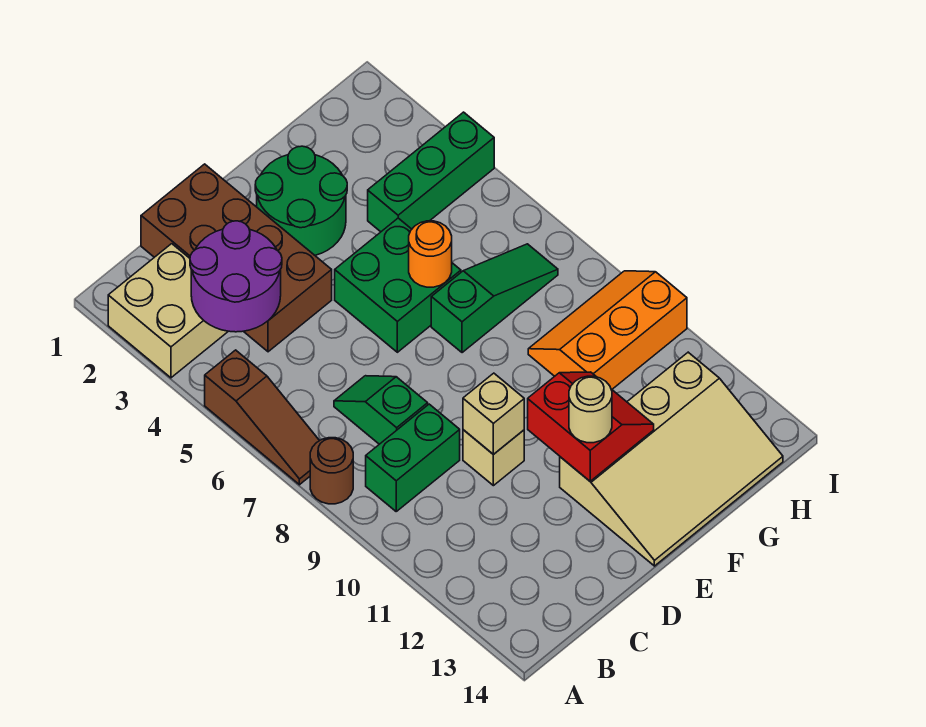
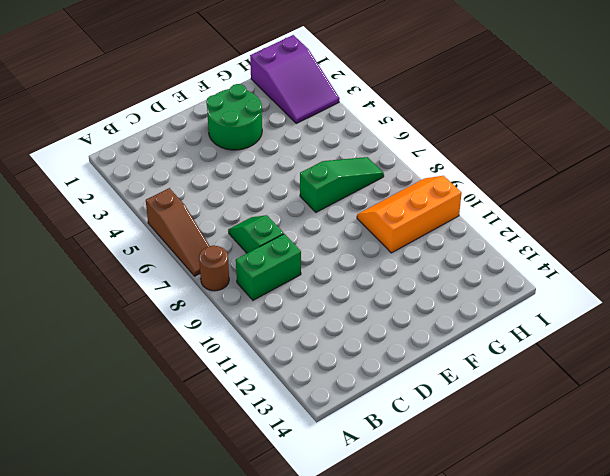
purple slope H1:I3 level 1 top 1 -> none
none -> tan brick A2:B3 level 1
none -> brown brick C1:D4 level 1
none -> tan brick D10 level 1

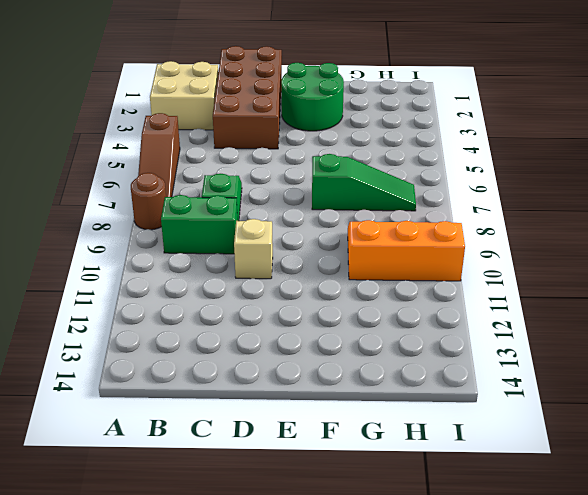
none -> green brick E5:F6 level 1
none -> tan slope E12:H14 level 1 top 12
none -> green brick G4:I4 level 1

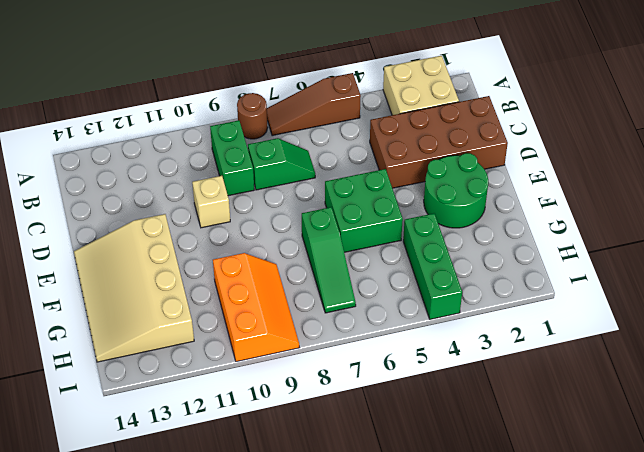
none -> purple round brick B3:C4 level 2
none -> tan brick D10 level 2
none -> red slope E11:F12 level 2 top E

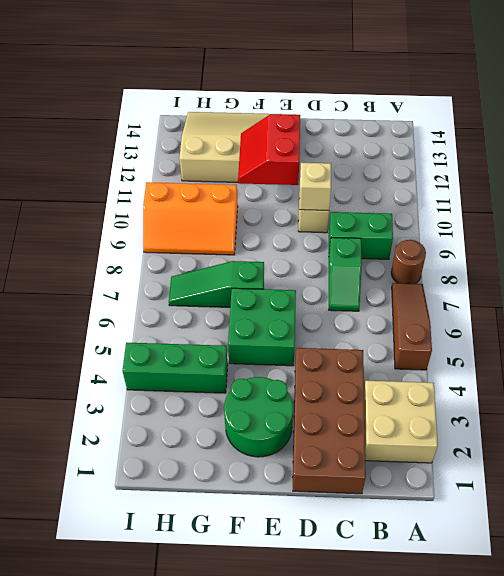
none -> purple round brick B3:C4 level 2
none -> orange round brick F6 level 2
none -> tan round brick E12 level 3

